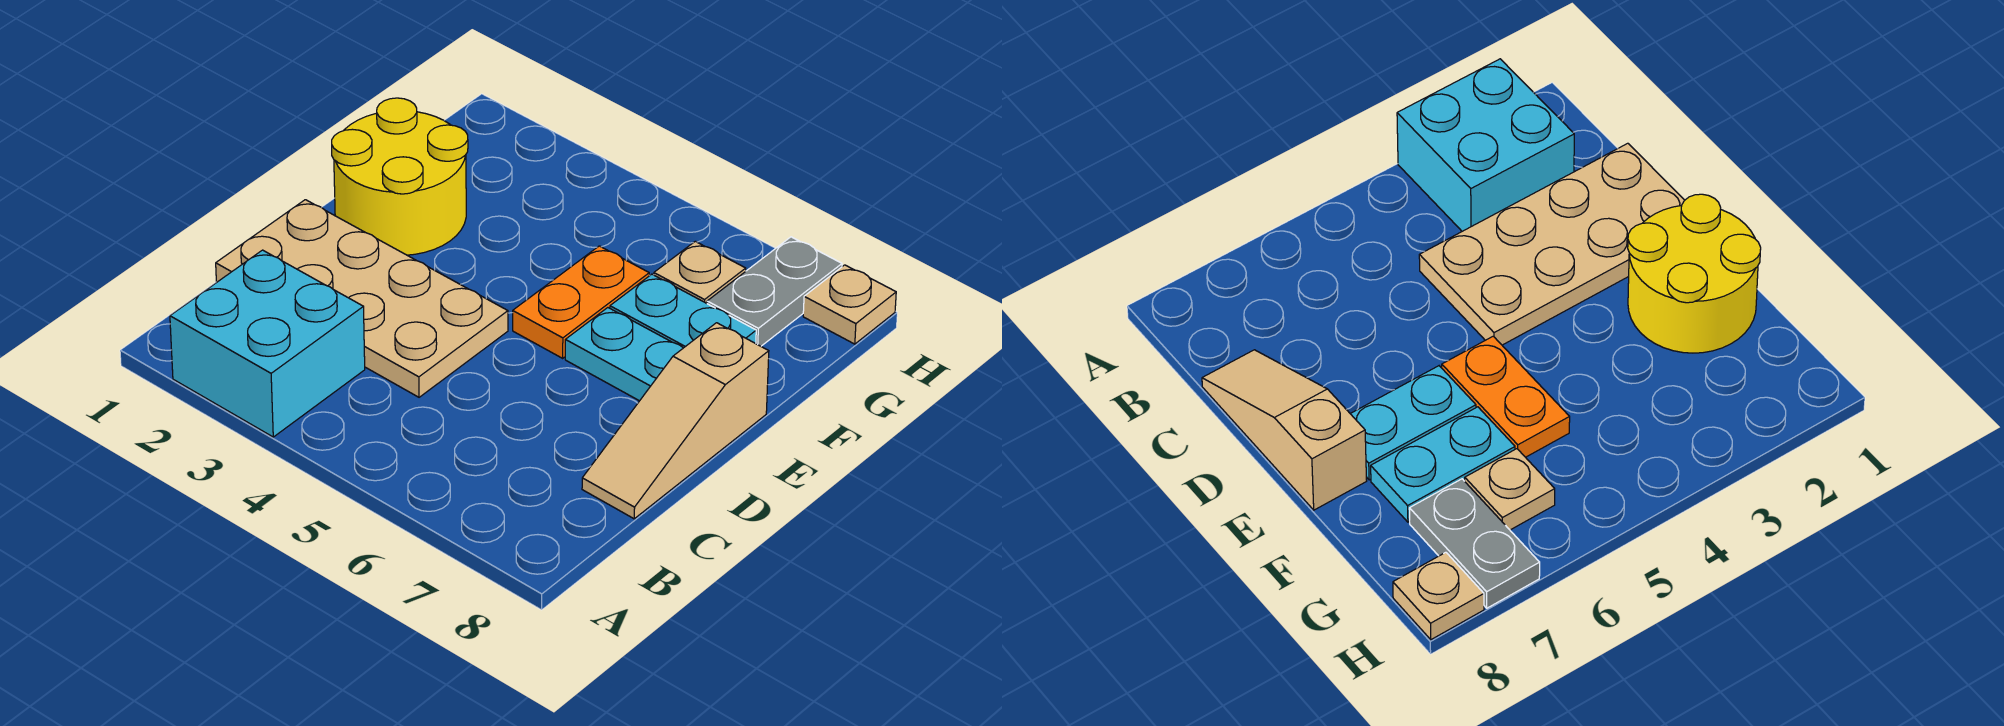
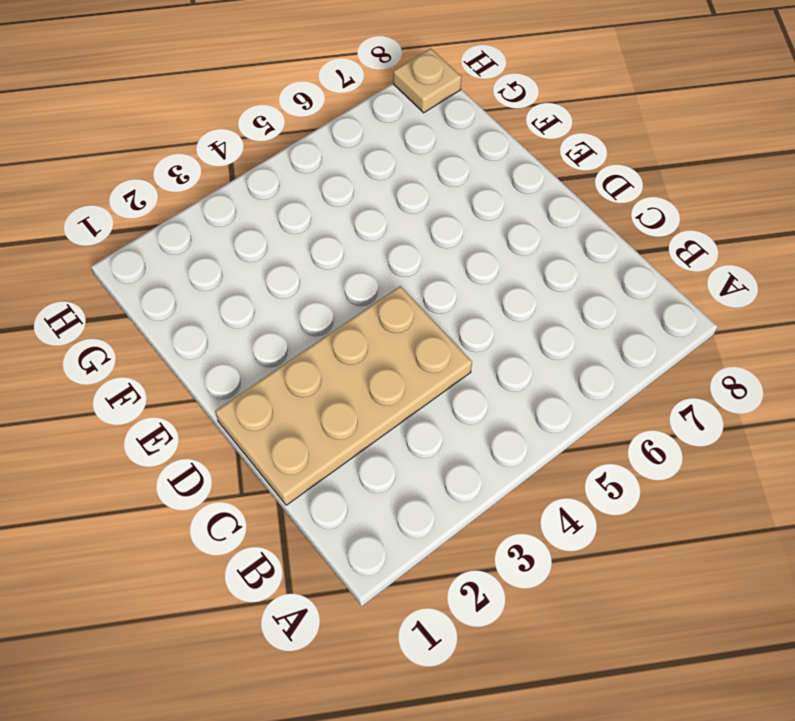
none -> cyan brick A2:B3 level 1
none -> tan slope C8:E8 level 1 top E

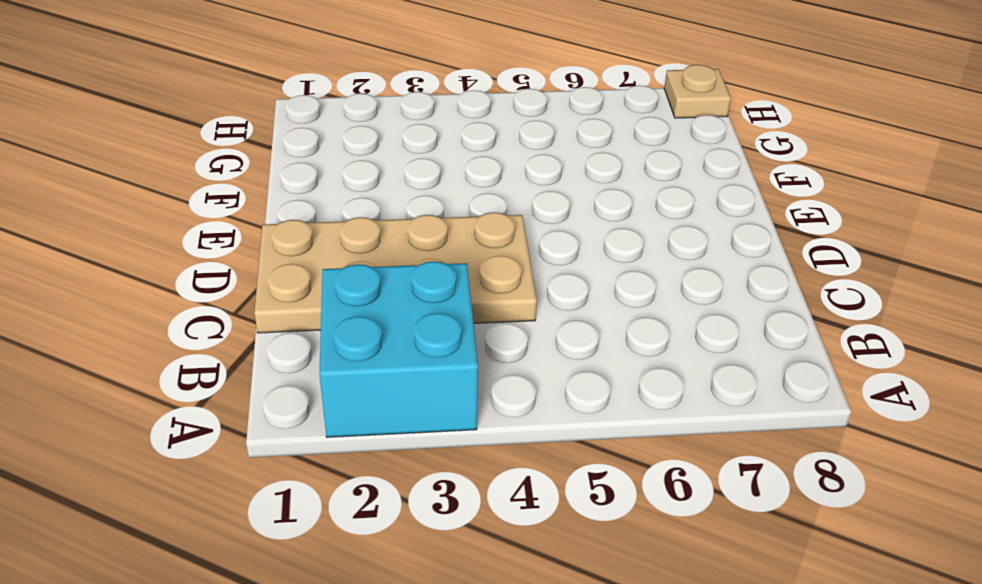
none -> tan slope C8:E8 level 1 top E
none -> yellow round brick E1:F2 level 1

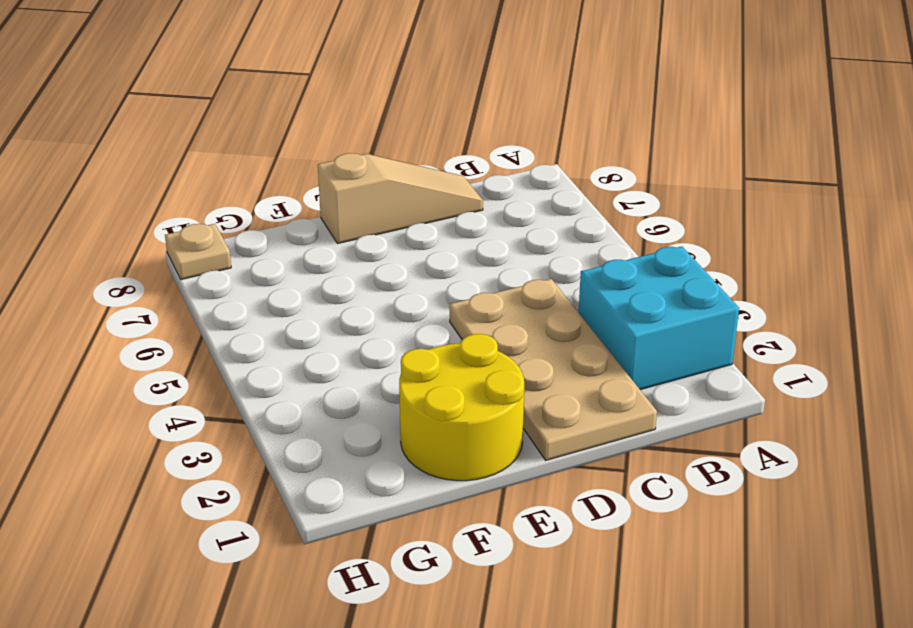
none -> orange plate E5:F5 level 1
none -> cyan plate E6:E7 level 1

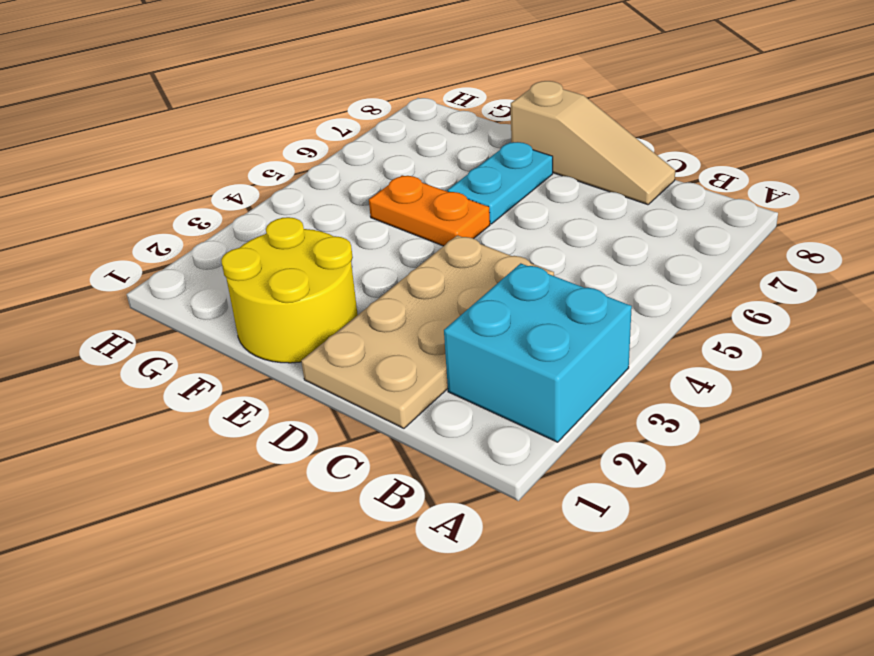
none -> cyan plate F6:F7 level 1
none -> tan plate G6 level 1

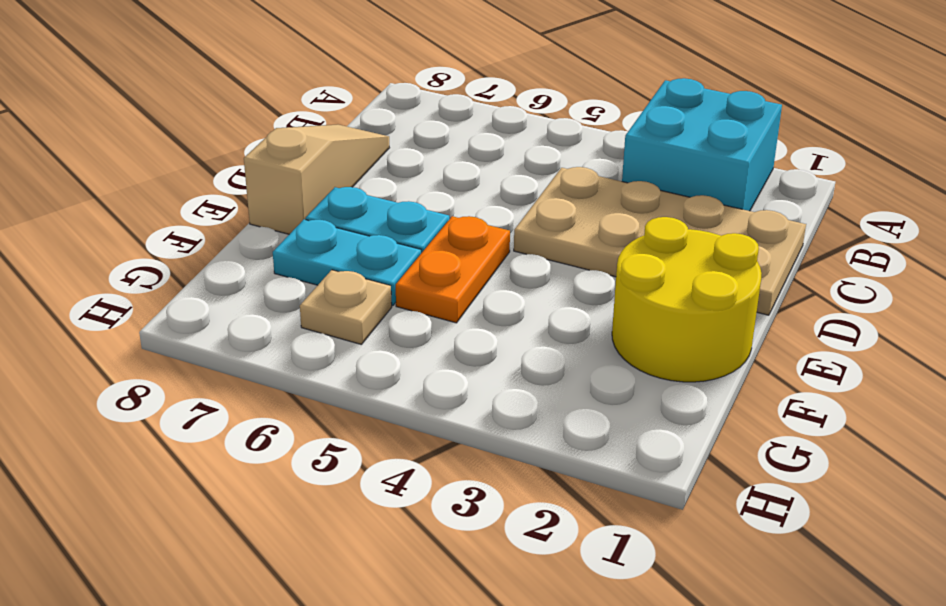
none -> grey plate G7:H7 level 1
none -> tan plate H8 level 1

